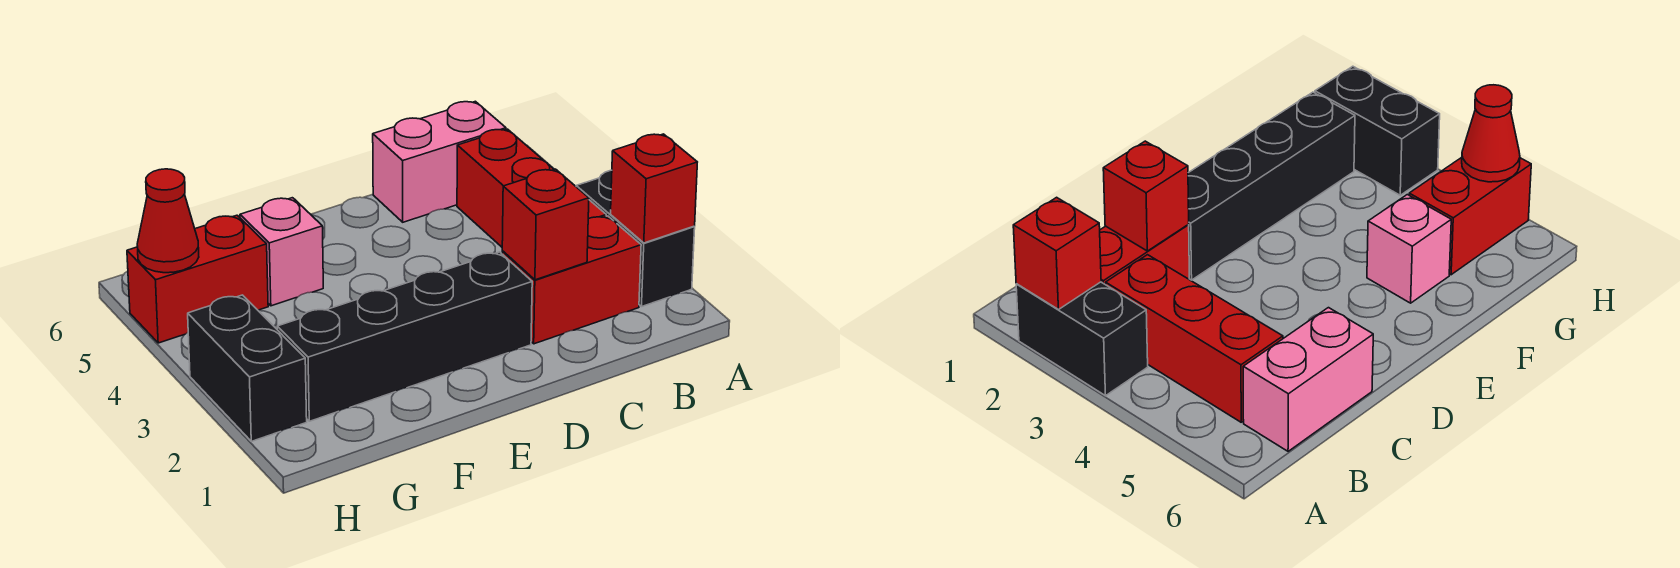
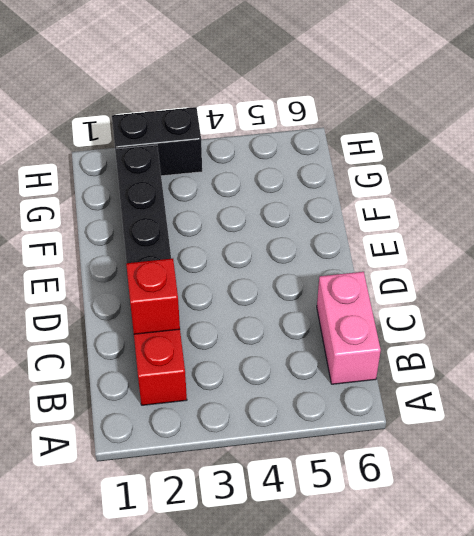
none -> black brick A2:A3 level 1
none -> red brick B3:B5 level 1

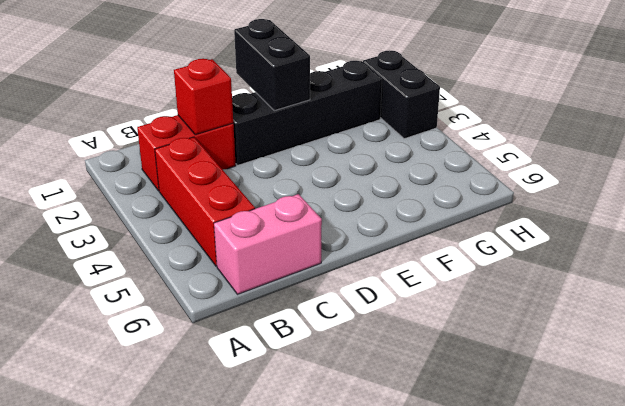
black brick E1:E2 level 2 -> black brick A2:A3 level 1
none -> pink brick F5 level 1
none -> red brick G5:H5 level 1

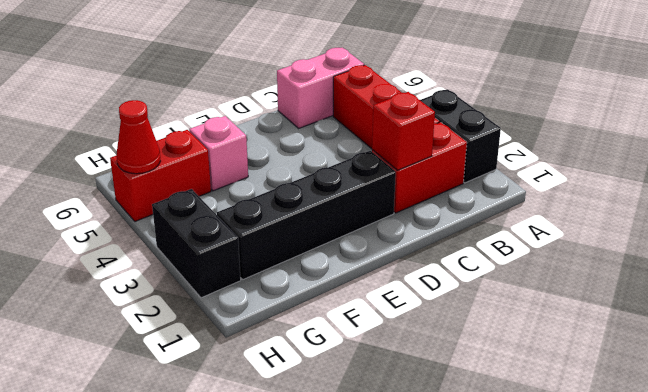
none -> red brick A2 level 2

